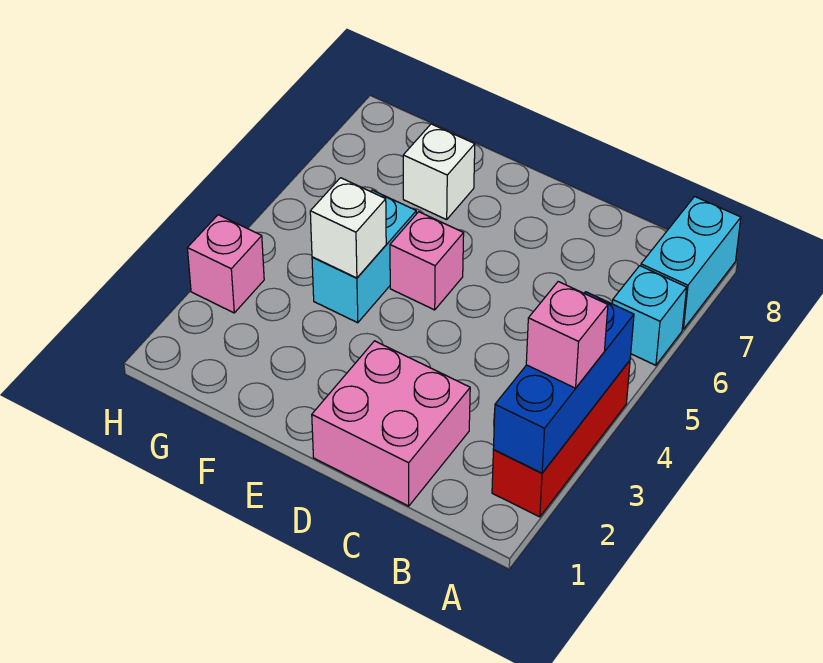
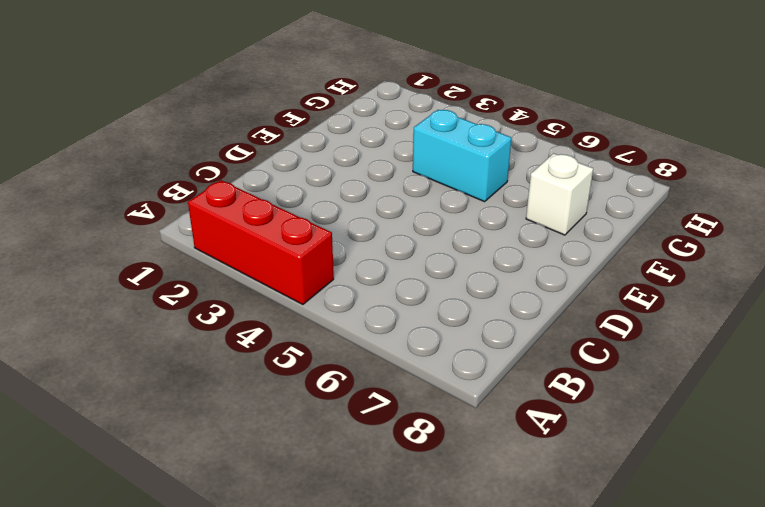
none -> cyan brick A6 level 1
none -> cyan brick A7:A8 level 1

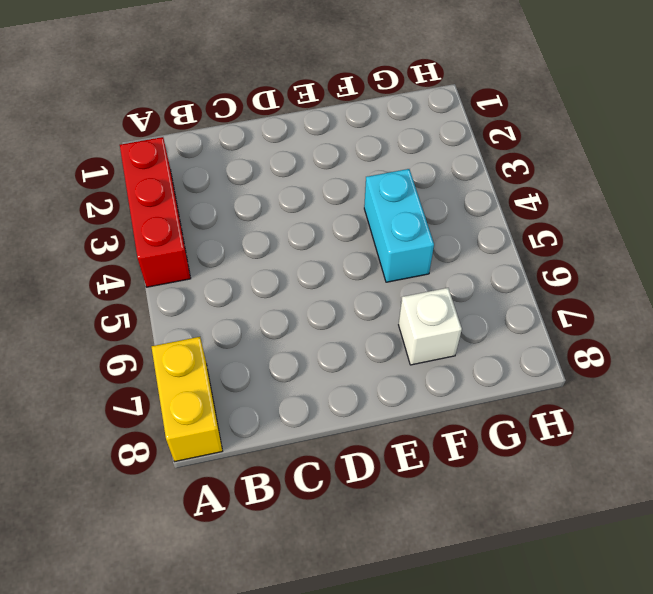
yellow brick A7:A8 level 1 -> cyan brick A7:A8 level 1
none -> cyan brick A6 level 1
none -> pink brick C1:D2 level 1

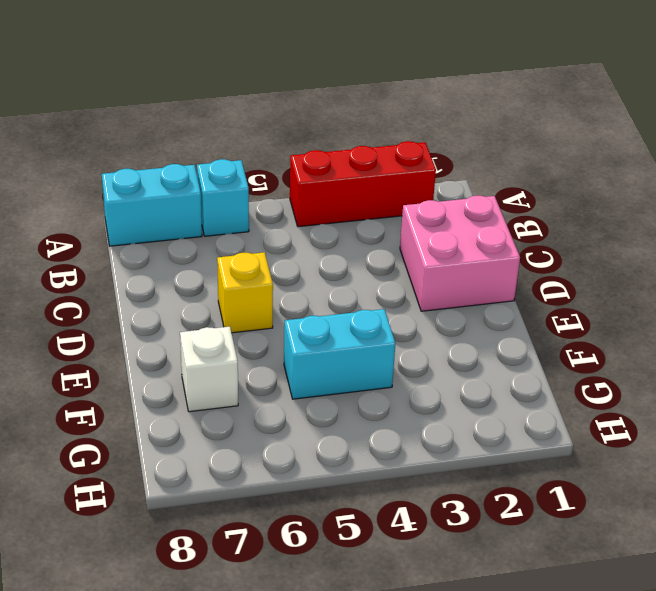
yellow brick D6 level 1 -> none
none -> pink brick E5 level 1
none -> pink brick H3 level 1

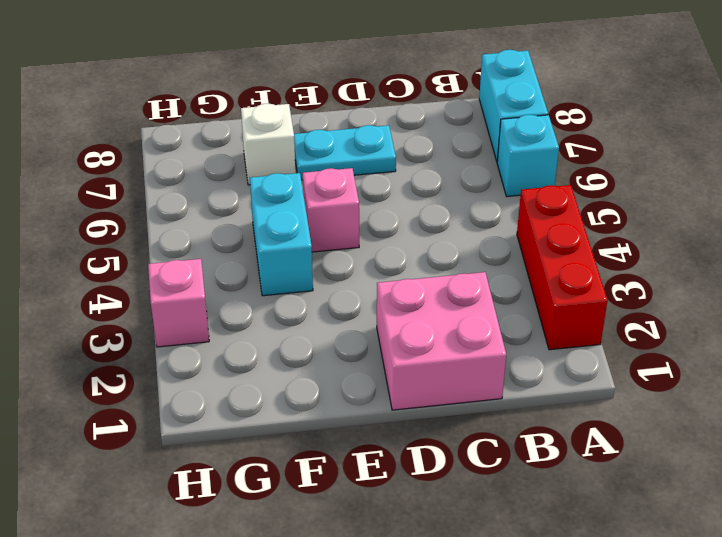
cyan plate D7:E7 level 1 -> none
none -> blue brick A2:A4 level 2
none -> white brick F4 level 2

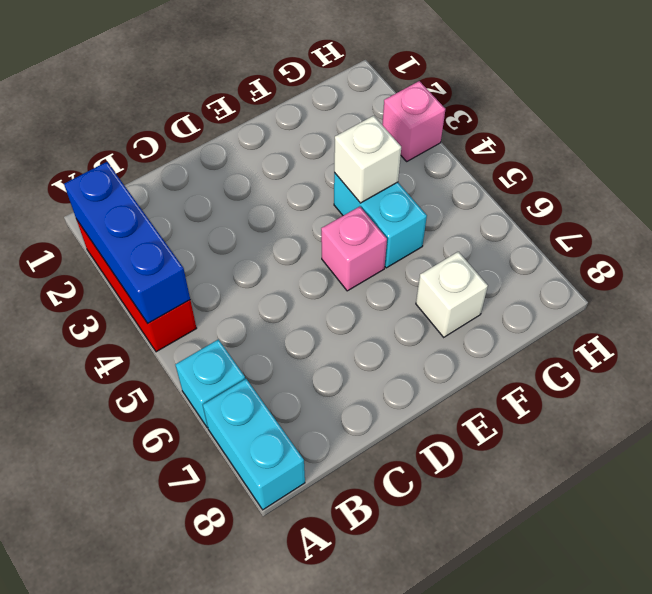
none -> pink brick C1:D2 level 1
none -> pink brick A3 level 3

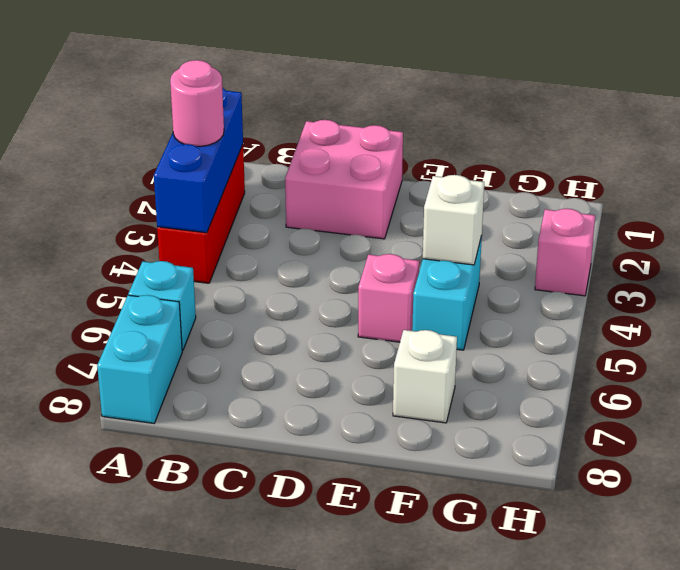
pink round brick A3 level 3 -> pink brick A3 level 3

